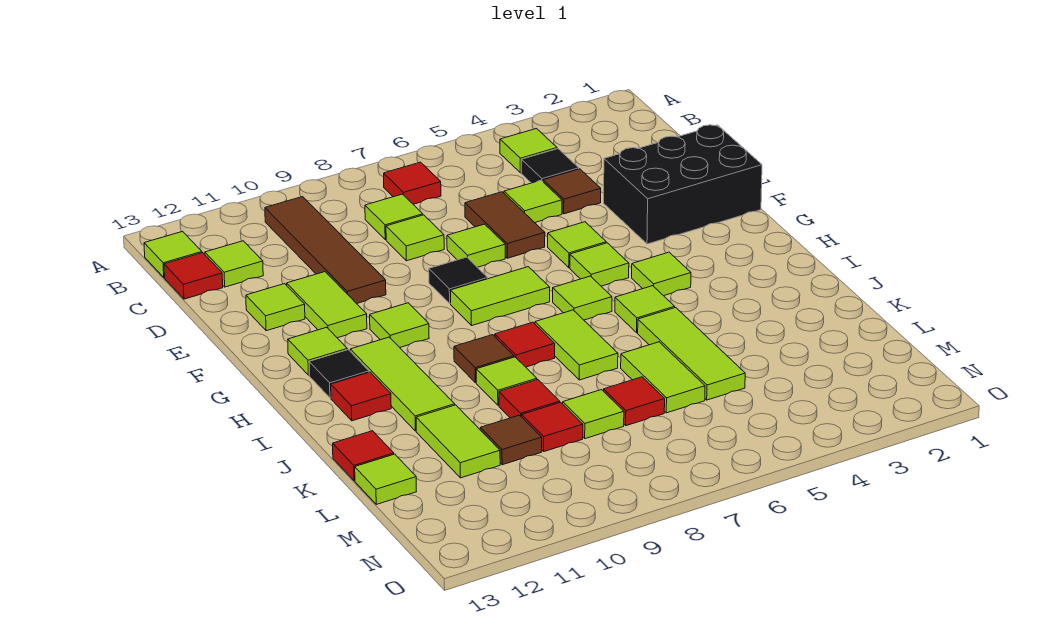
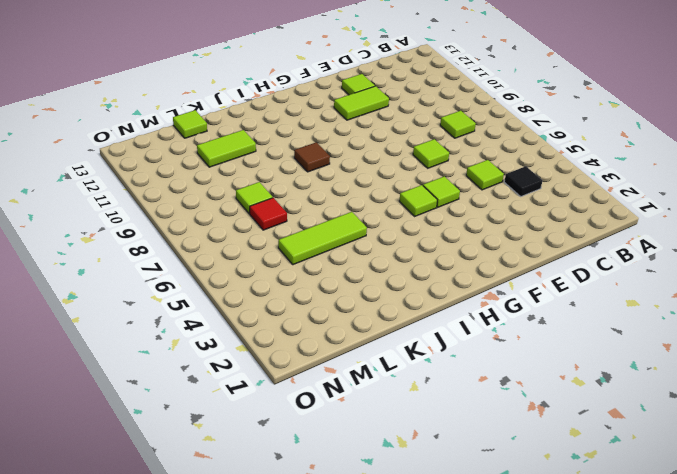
none -> lime tile B4 level 1
none -> red tile B7 level 1
none -> brown tile B10:E10 level 1
none -> lime tile B13 level 1

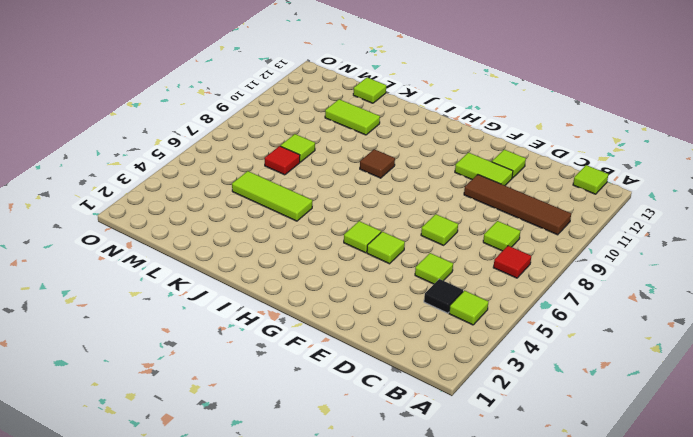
none -> lime tile C12 level 1
none -> red tile C13 level 1
none -> brown tile D4 level 1
none -> brown tile D6:E6 level 1

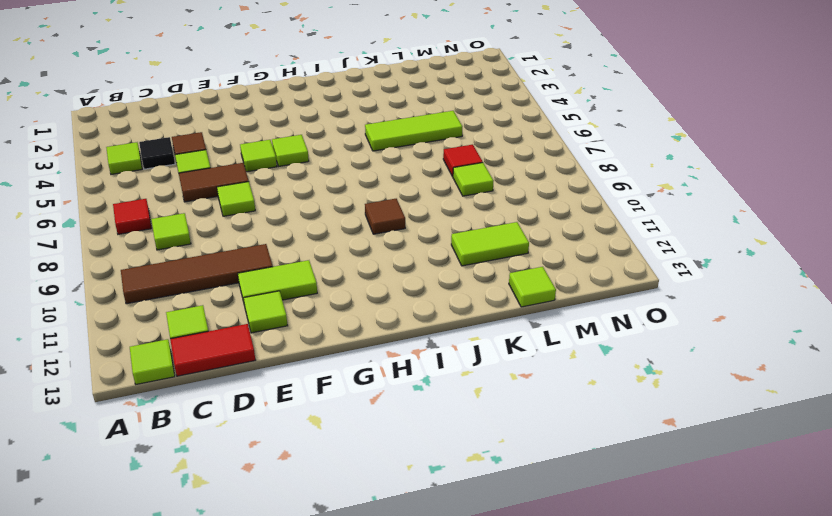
red tile C13:D13 level 1 -> red tile C13 level 1
none -> lime tile D8 level 1
none -> black brick E1:F3 level 1
none -> black tile F8 level 1
none -> lime tile G7:G8 level 1

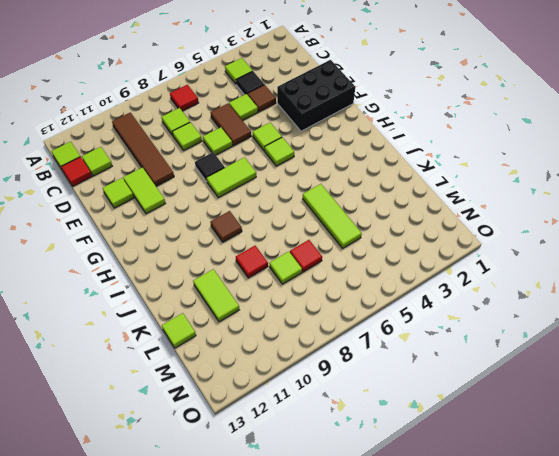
none -> lime tile G10 level 1
none -> lime tile G12 level 1
none -> lime tile H4 level 1
none -> lime tile H6 level 1

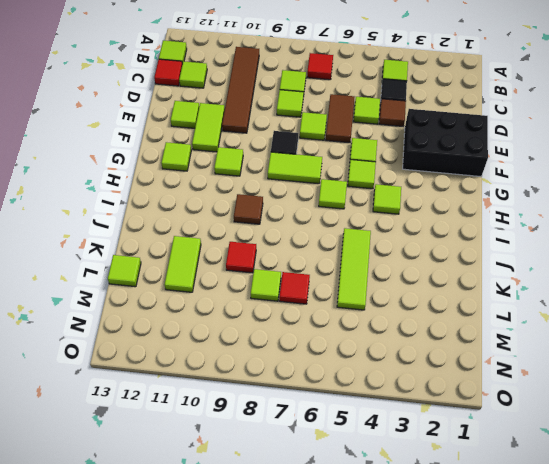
none -> lime tile H11:J11 level 1
none -> black tile H12 level 1
none -> lime tile I5 level 1
none -> lime tile I7:J7 level 1

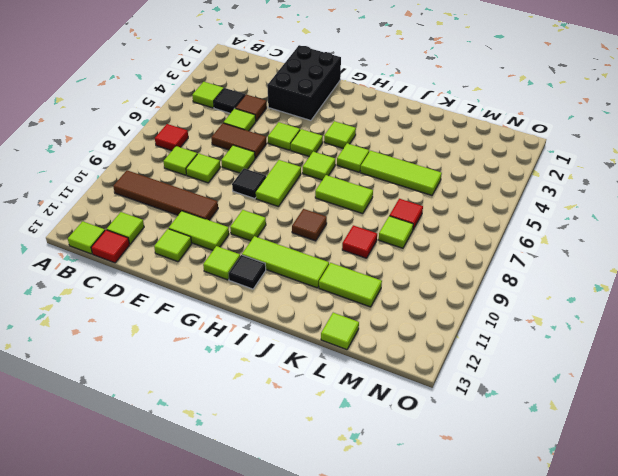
none -> red tile I8 level 1
none -> red tile I12 level 1
none -> lime tile J9 level 1
none -> lime tile K6:L6 level 1

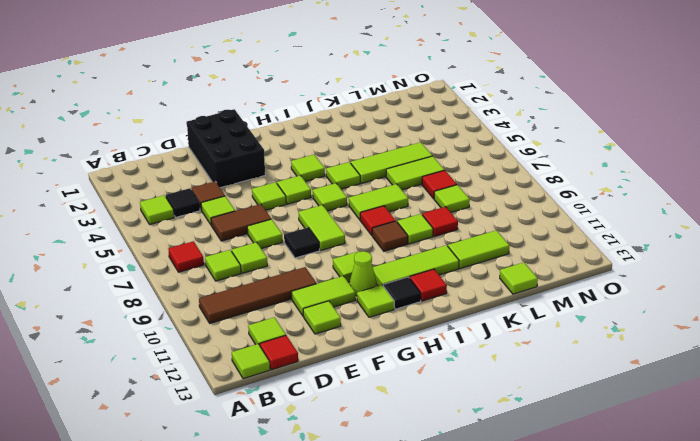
lime cone G11 level 1 -> none
none -> red tile K13 level 1
none -> red tile L9 level 1
none -> brown tile L10 level 1

